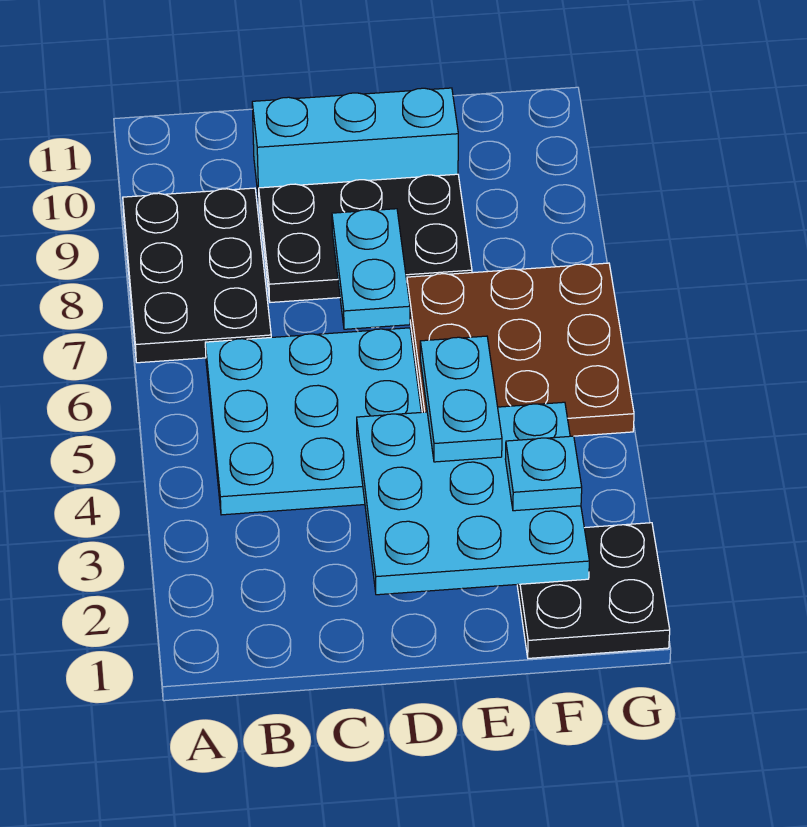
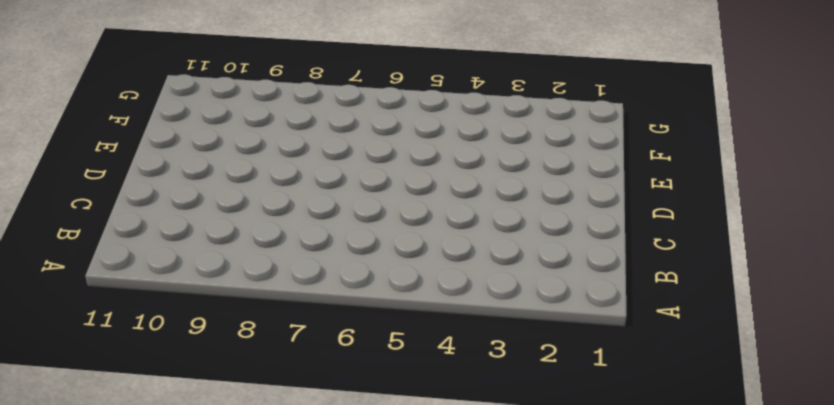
none -> black plate A7:B9 level 1
none -> cyan plate B4:D6 level 1

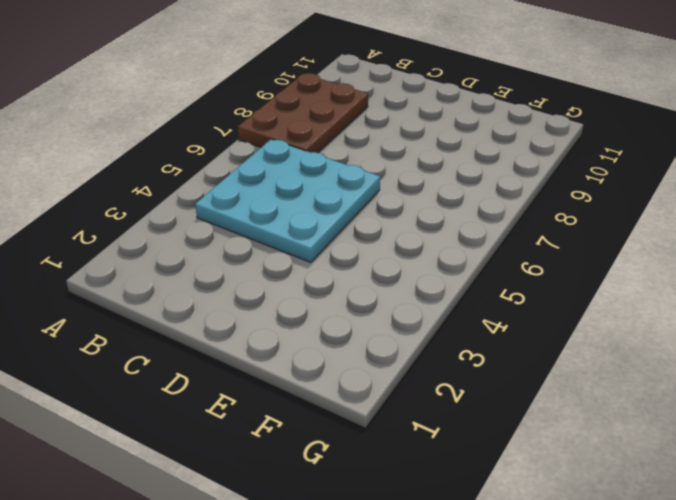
brown plate A7:B9 level 1 -> black plate A7:B9 level 1
none -> black plate C8:E9 level 1
none -> cyan brick C10:E10 level 1

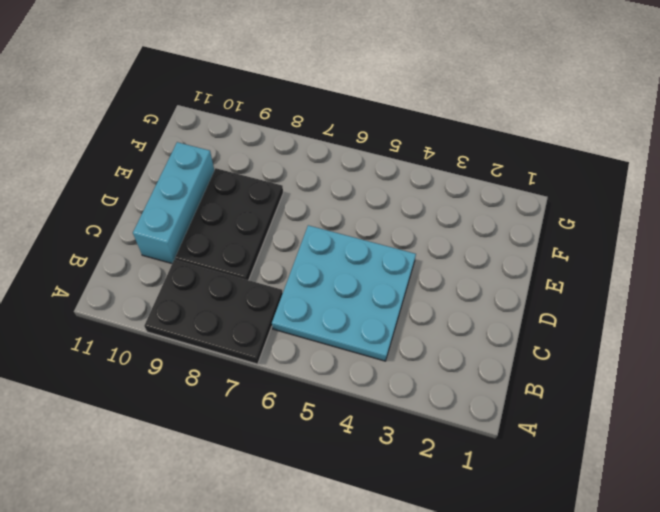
none -> brown plate E5:G7 level 1
none -> black plate F1:G2 level 1

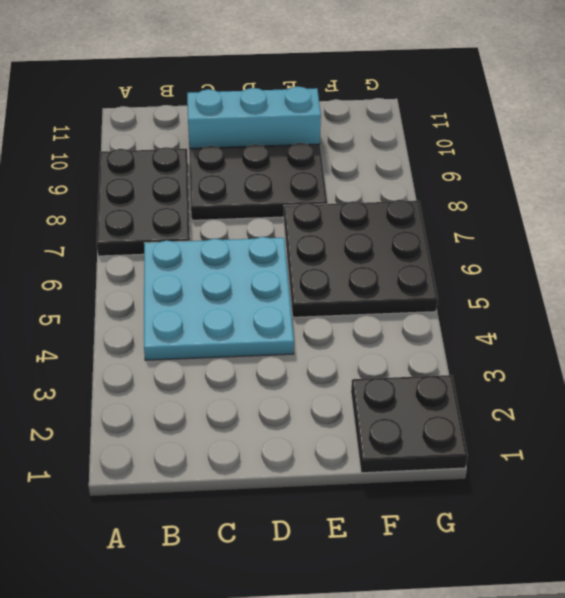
black plate E5:G7 level 1 -> brown plate E5:G7 level 1
none -> cyan plate D2:F4 level 2
none -> cyan plate D7:D8 level 2

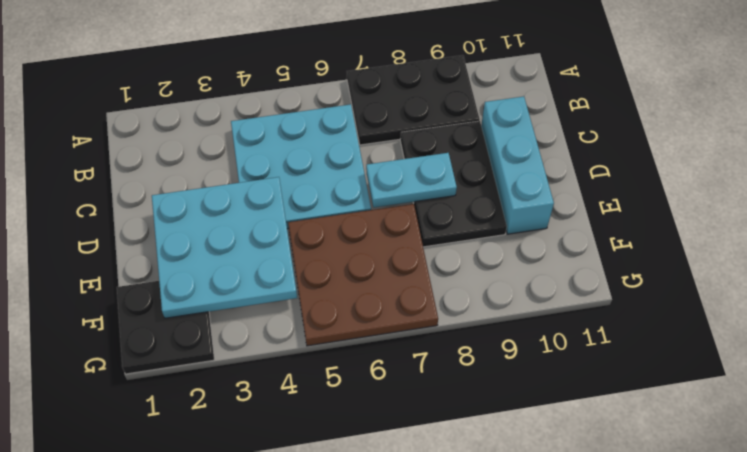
none -> cyan plate E4:E5 level 3
none -> cyan plate F3 level 3

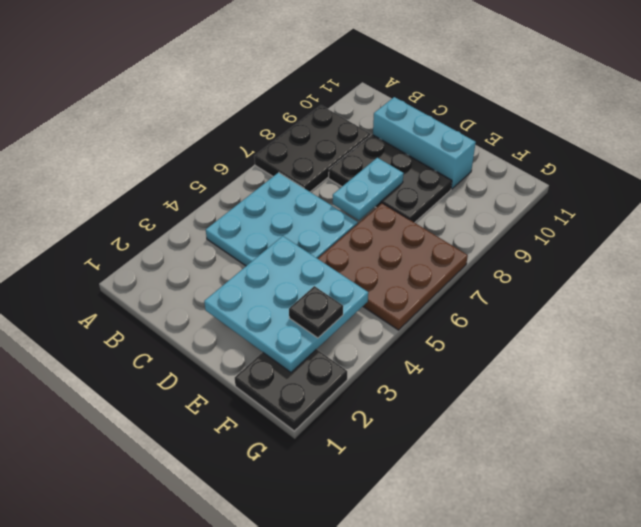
black plate F3 level 3 -> cyan plate F3 level 3
none -> cyan plate E4:E5 level 3

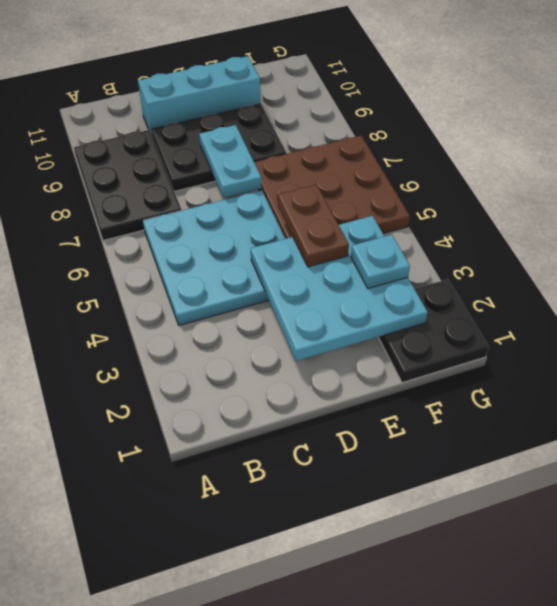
brown plate E4:E5 level 3 -> cyan plate E4:E5 level 3

